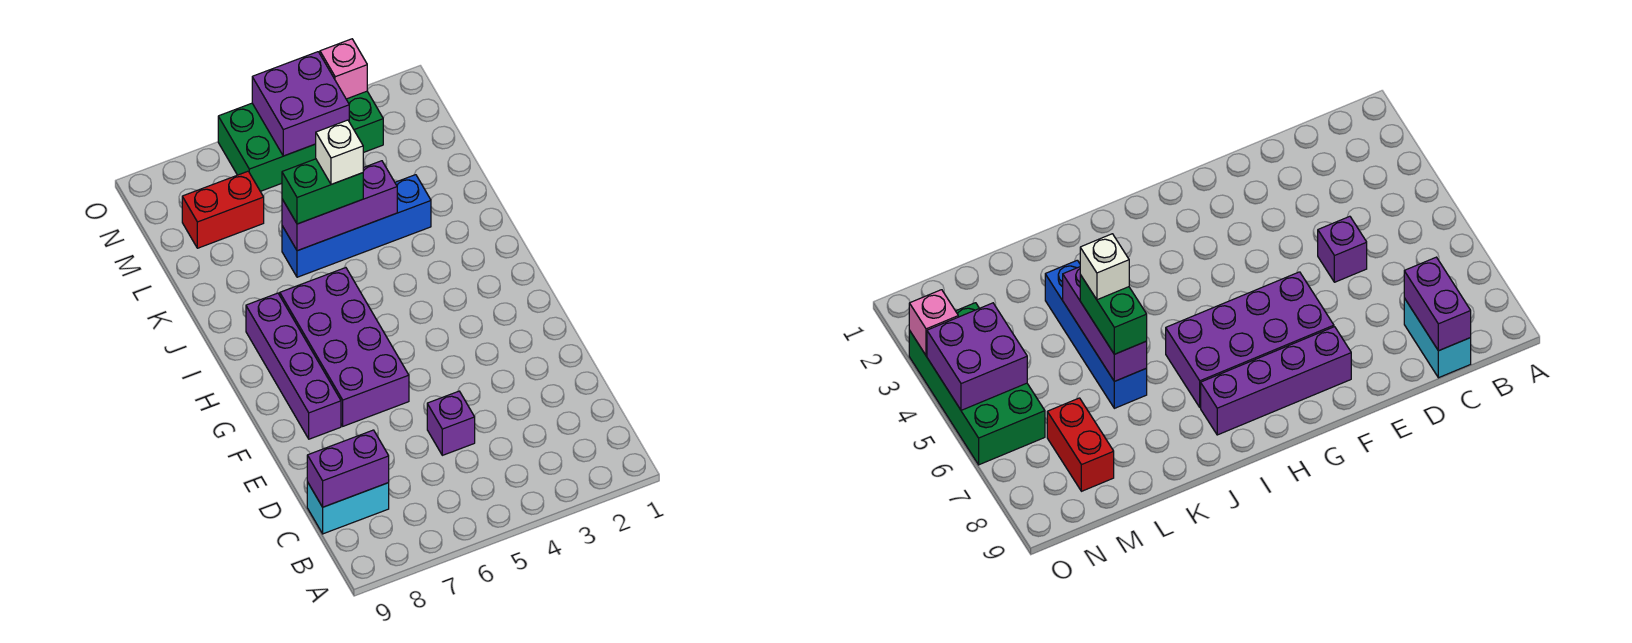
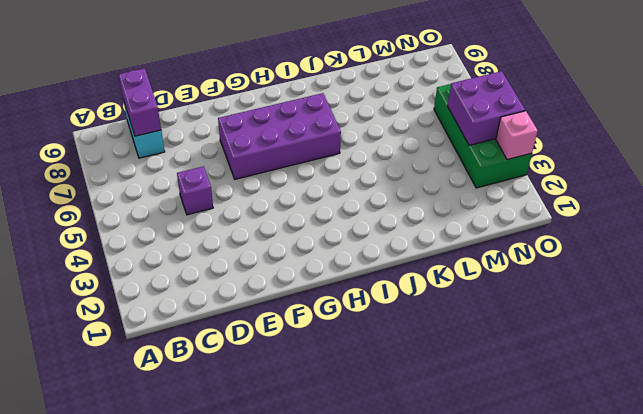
none -> purple brick F8:I8 level 1
none -> blue brick K3:K6 level 1
none -> red brick M7:M8 level 1

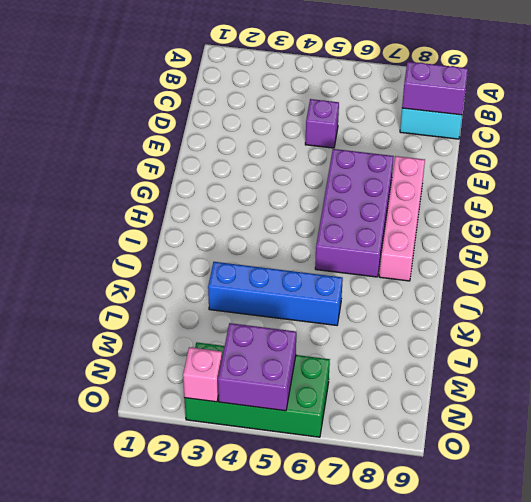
pink brick F8:I8 level 1 -> purple brick F8:I8 level 1
none -> red brick M7:M8 level 1
none -> purple brick K4:K6 level 2
none -> green brick K5:K6 level 3

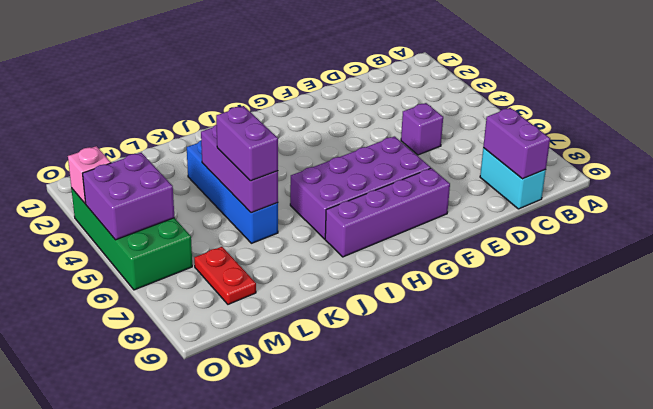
purple brick K5:K6 level 3 -> green brick K5:K6 level 3
red plate M7:M8 level 1 -> red brick M7:M8 level 1
none -> white brick K5 level 4

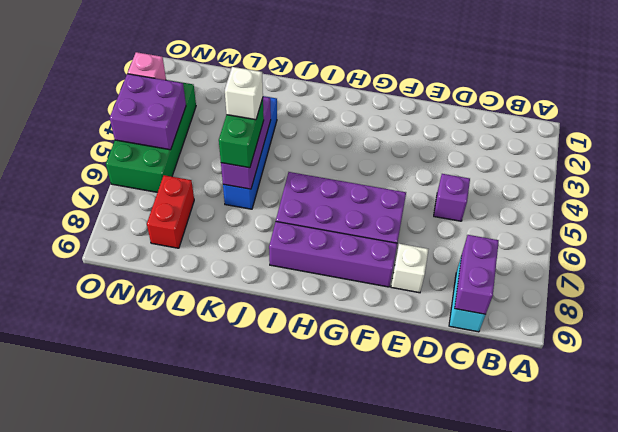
white brick E8 level 1 -> none

